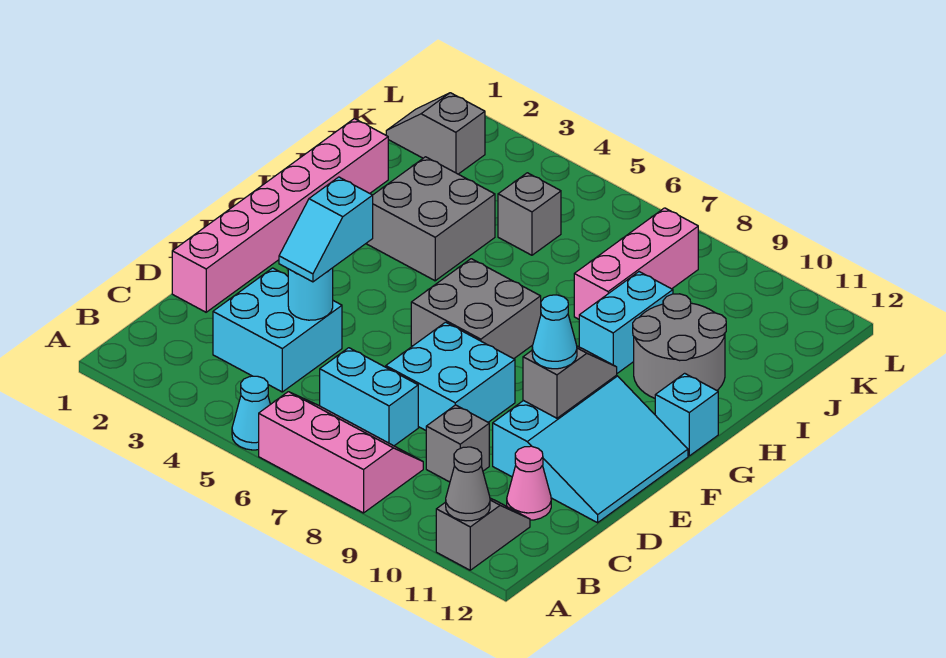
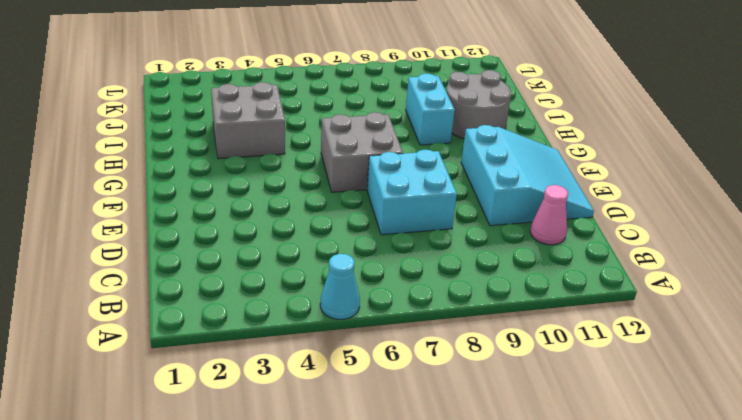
none -> pink slope A6:B8 level 1 top A
none -> grey slope A11:B11 level 1 top A
none -> cyan brick C3:D4 level 1

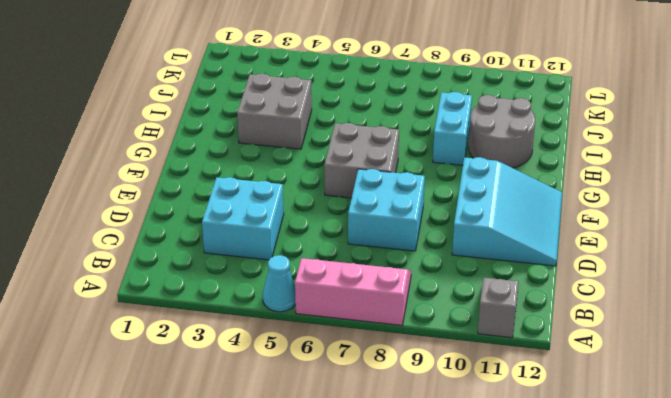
none -> cyan brick C6:C7 level 1
none -> grey brick C9 level 1
none -> pink cone C11 level 1

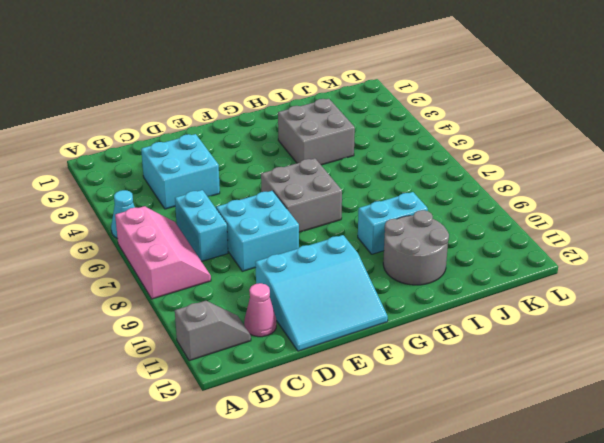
none -> grey brick C9 level 1
none -> pink brick D1:I1 level 1
none -> cyan brick G12 level 1

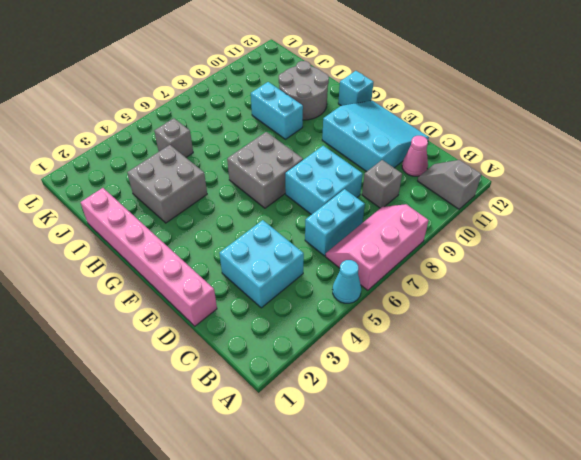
none -> pink brick I8:K8 level 1
none -> grey slope K1:K2 level 1 top 2
none -> grey cone A11 level 2

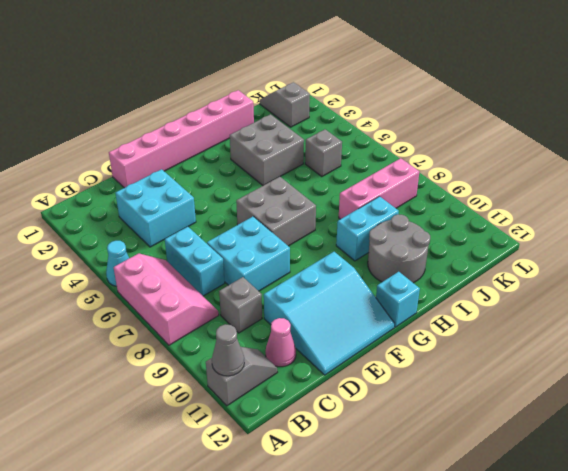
none -> cyan round brick D4 level 2
none -> grey slope E10:F10 level 2 top E
none -> cyan slope D4:E4 level 3 top E

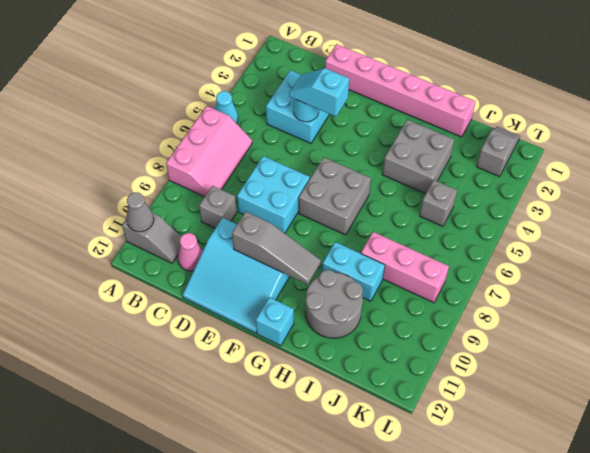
grey slope E10:G10 level 2 top E -> grey slope E10:F10 level 2 top E
none -> cyan brick C6:C7 level 1
none -> cyan cone E10 level 3

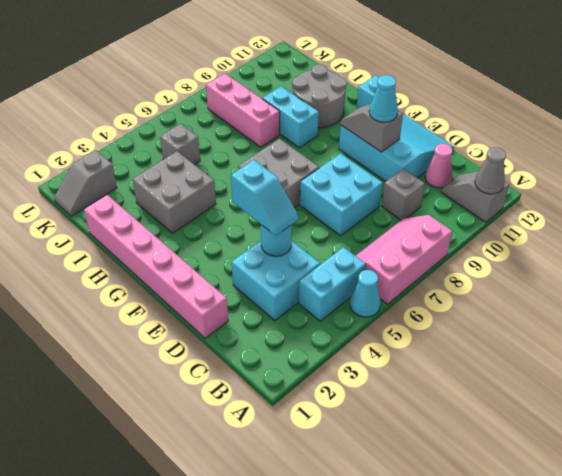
cyan brick B4:B5 level 1 -> cyan brick C6:C7 level 1

